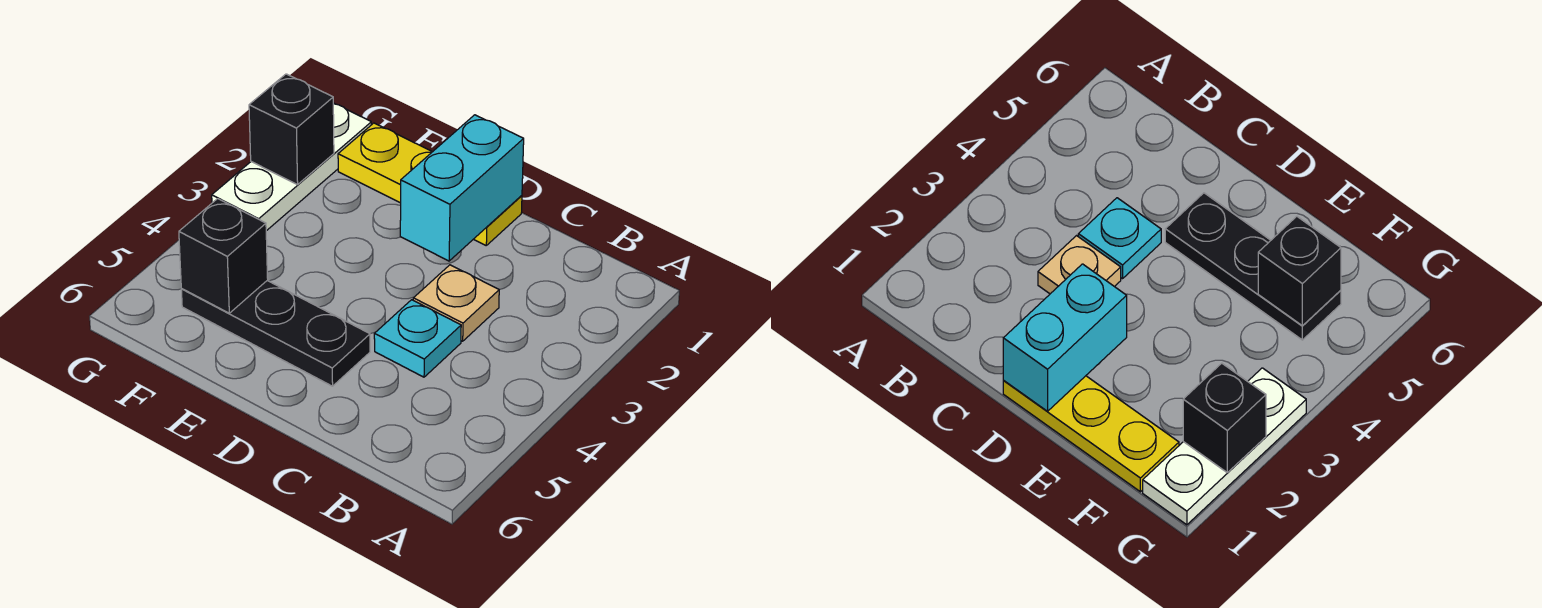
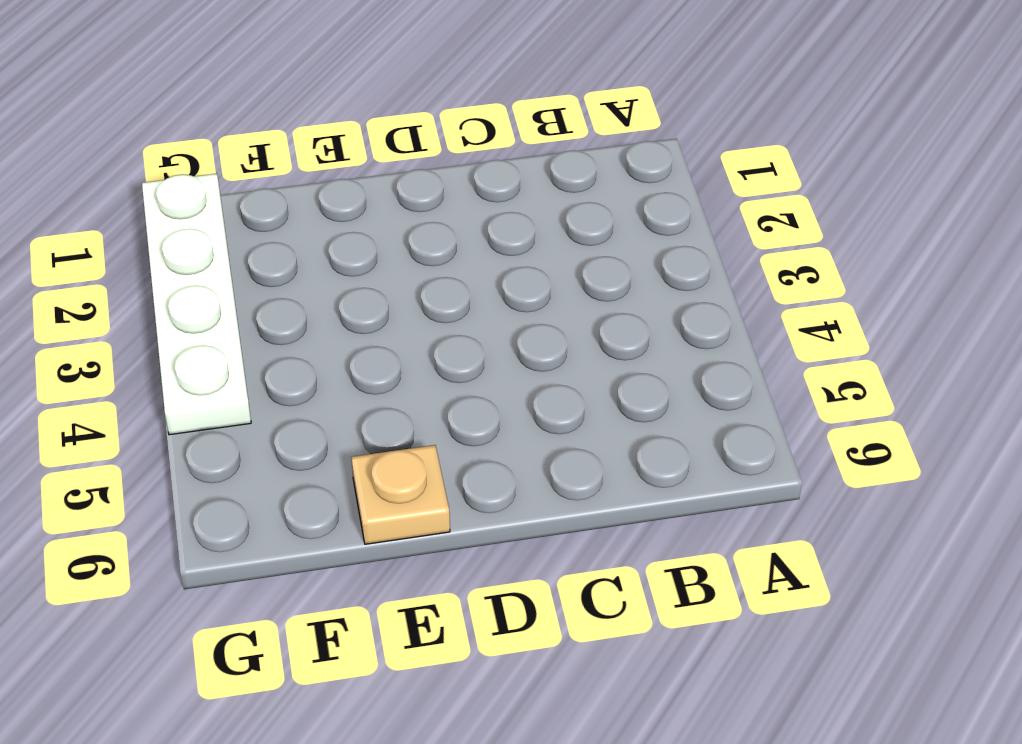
tan plate E6 level 1 -> tan plate C3 level 1
white plate G1:G4 level 1 -> white plate G1:G3 level 1
none -> cyan plate C4 level 1
none -> yellow plate D1:F1 level 1

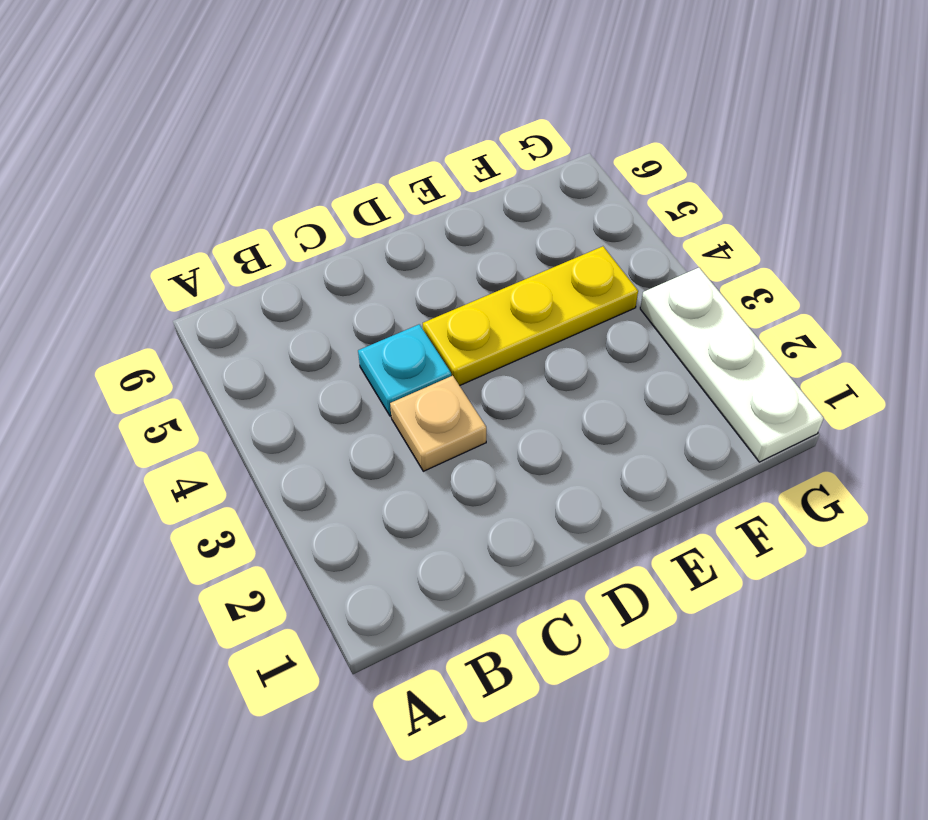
yellow plate D4:F4 level 1 -> yellow plate D1:F1 level 1
none -> black plate D5:F5 level 1
none -> cyan brick D1:D2 level 2

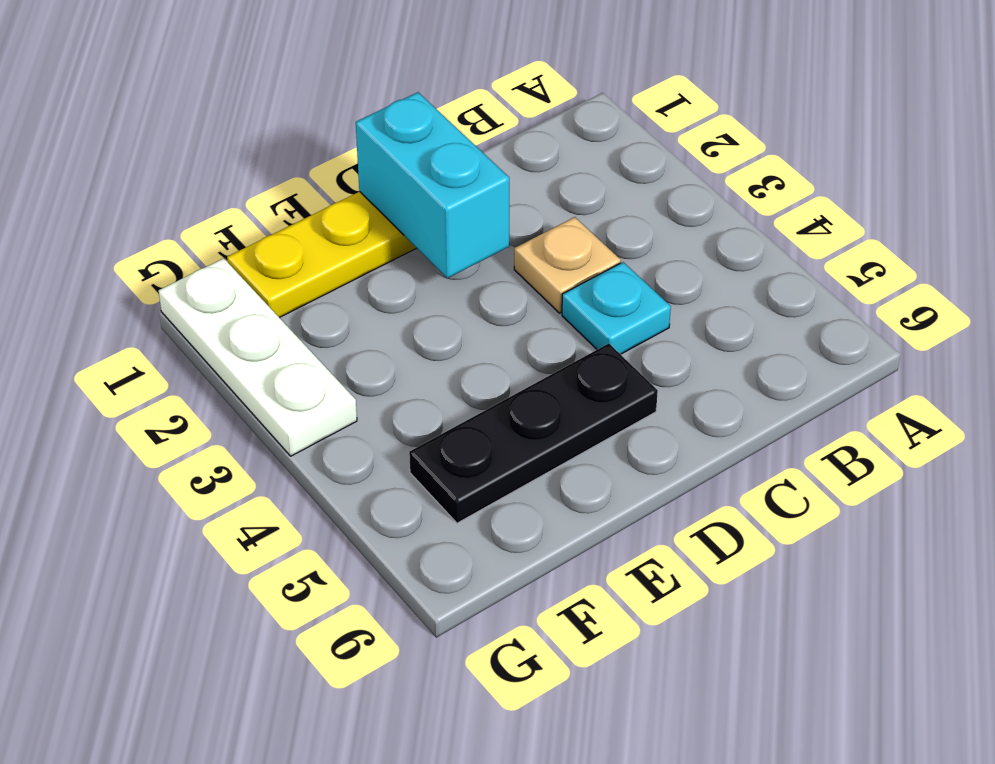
none -> black brick F5 level 2
none -> black brick G2 level 2

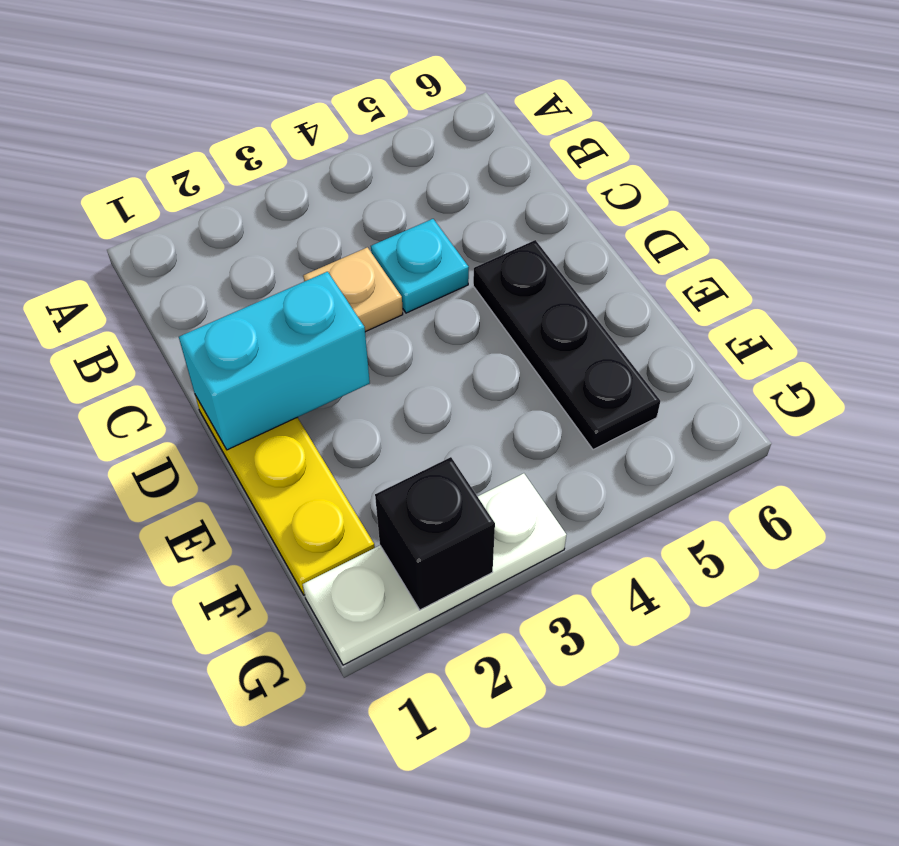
none -> black brick F5 level 2

